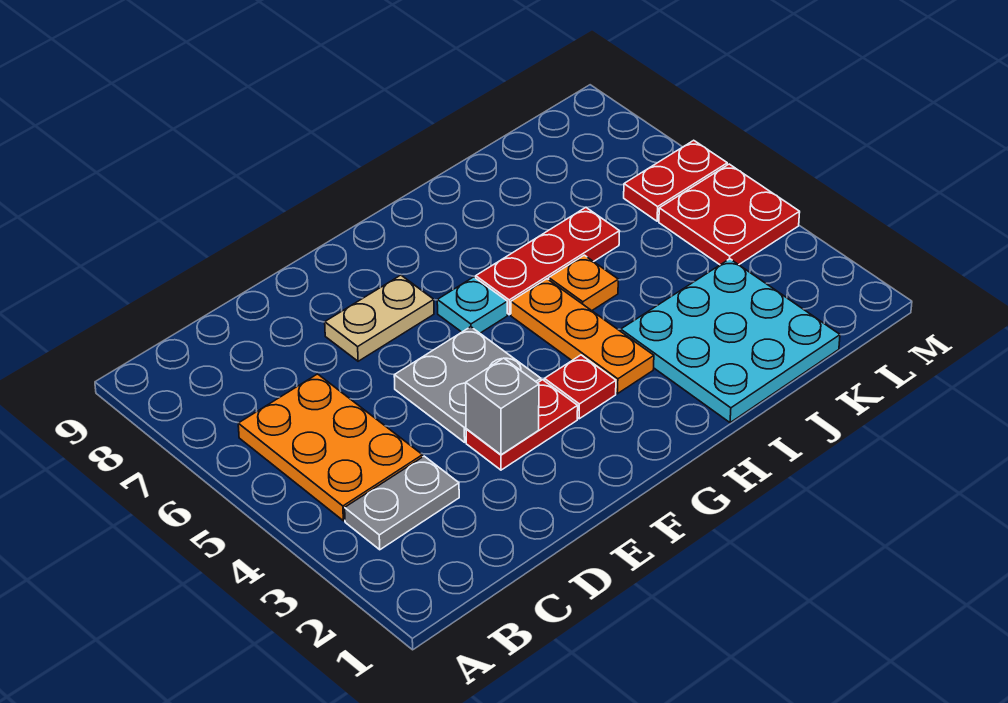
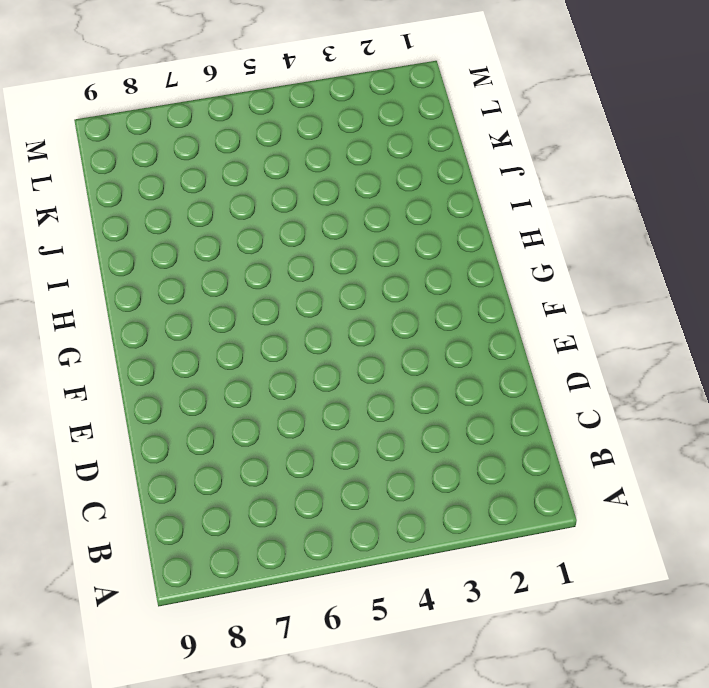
none -> grey plate B3:C3 level 1
none -> orange plate B4:C6 level 1
none -> red plate E3:F3 level 1

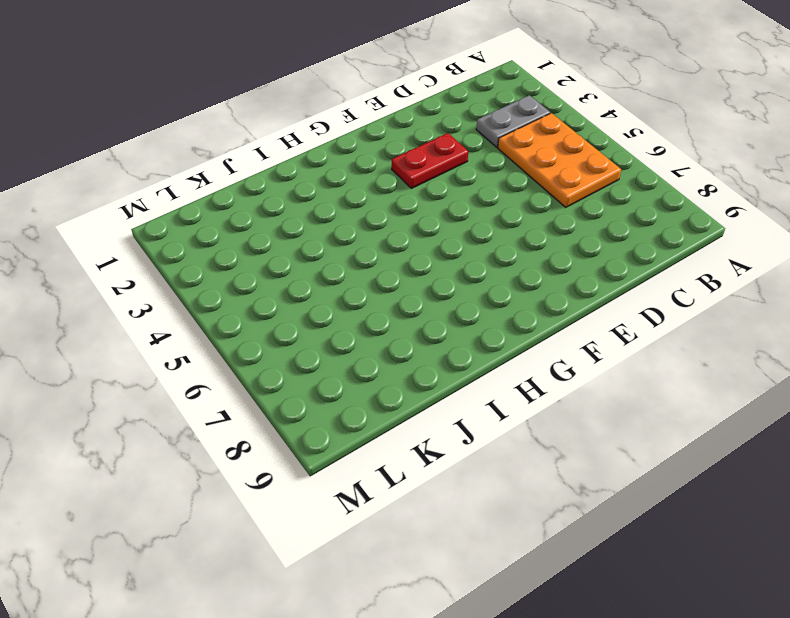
none -> grey plate E4:F5 level 1
none -> tan plate E7:F7 level 1
none -> red plate G3 level 1

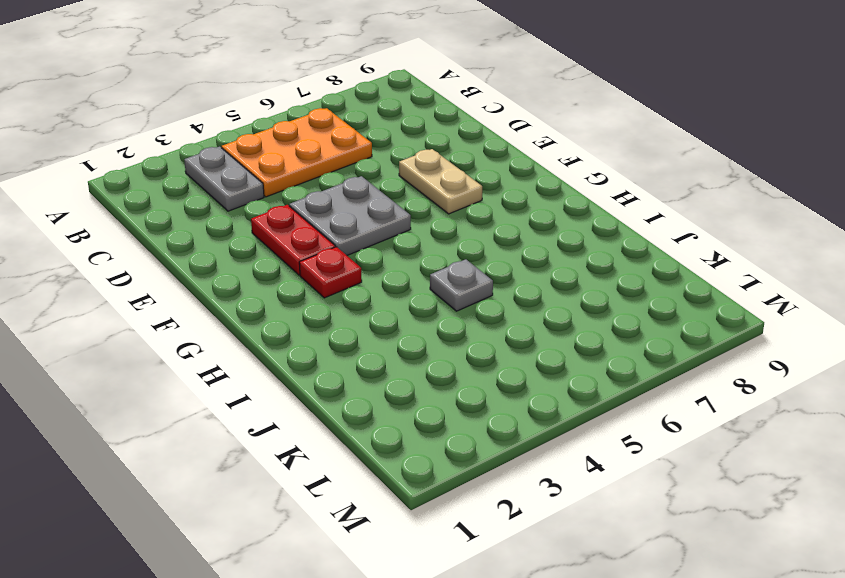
grey plate I5 level 1 -> orange plate I5 level 1
none -> cyan plate G6 level 1
none -> orange plate H3:H5 level 1
none -> red plate H6:J6 level 1

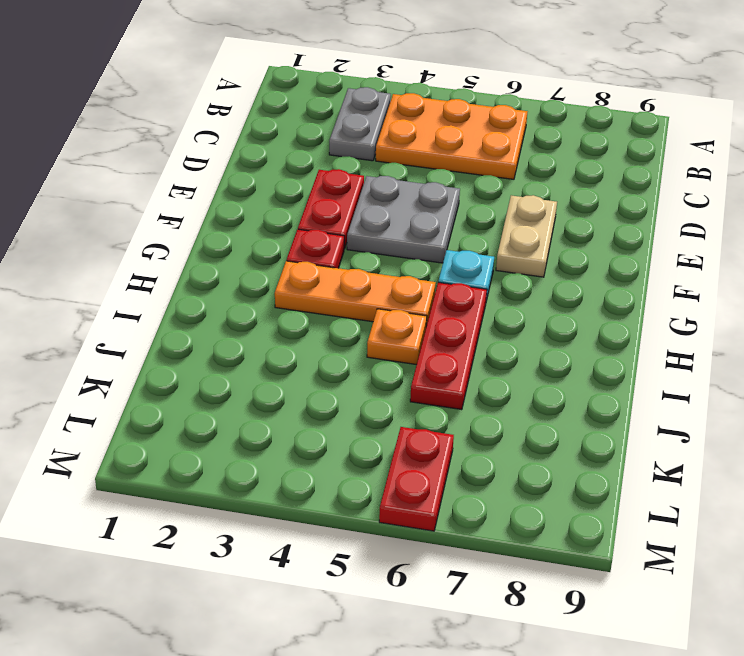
none -> cyan plate I1:K3 level 1
none -> red plate L4:M5 level 1
none -> grey brick E3 level 2

